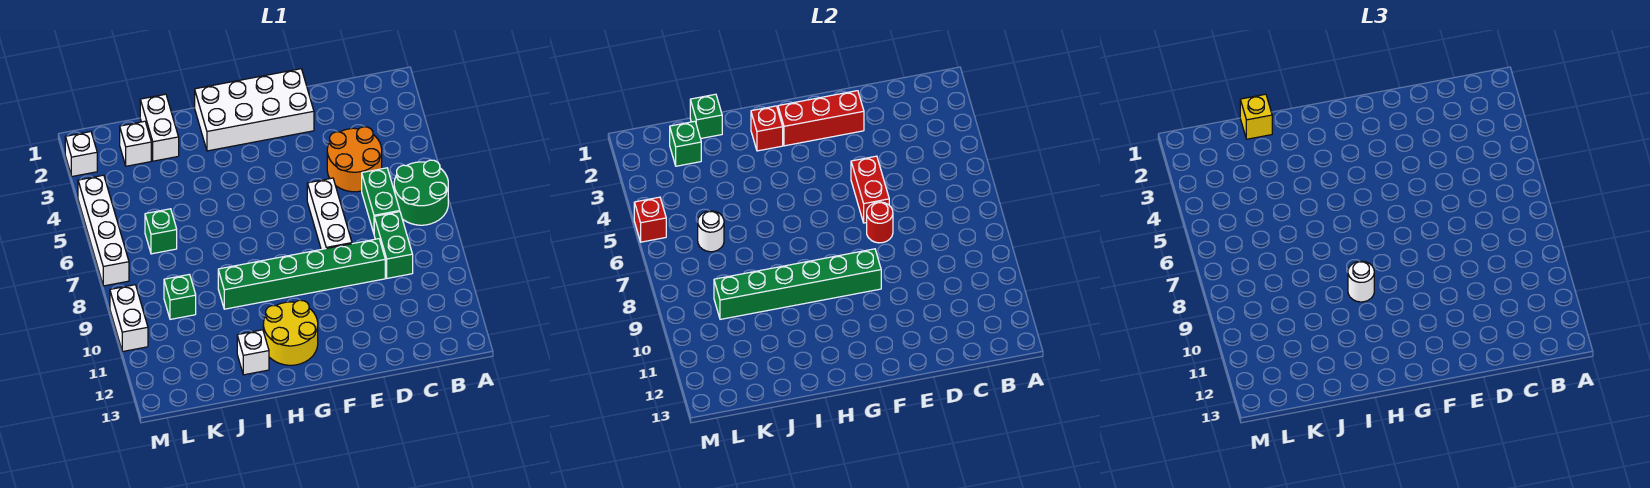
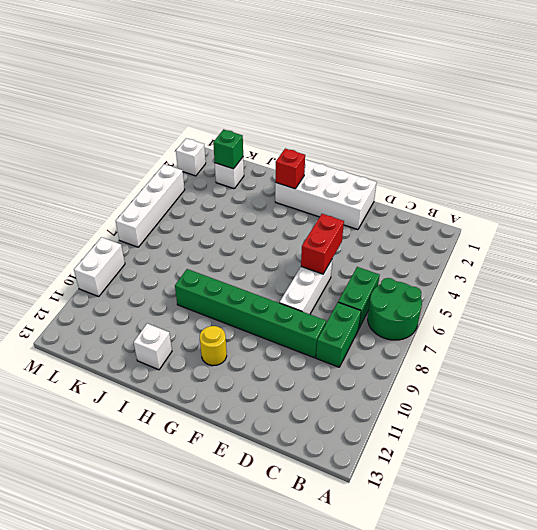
yellow round brick G11 level 1 -> yellow round brick G11:H12 level 1
none -> orange round brick C4:D5 level 1
none -> white brick J1:J2 level 1
none -> green brick K6 level 1

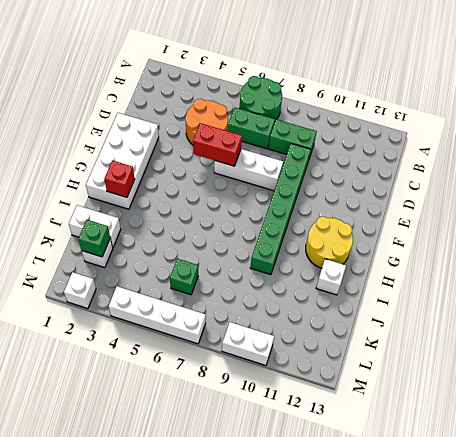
none -> green brick K9 level 1
none -> red brick E2:G2 level 2
none -> red round brick E7 level 2

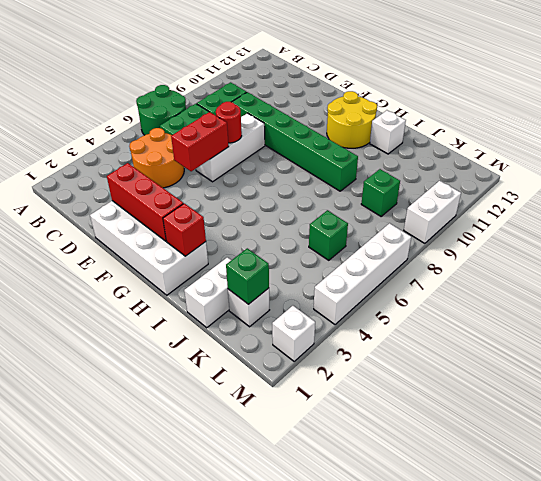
none -> green brick F9:K9 level 2
none -> green brick J1 level 2
none -> white round brick K6 level 2

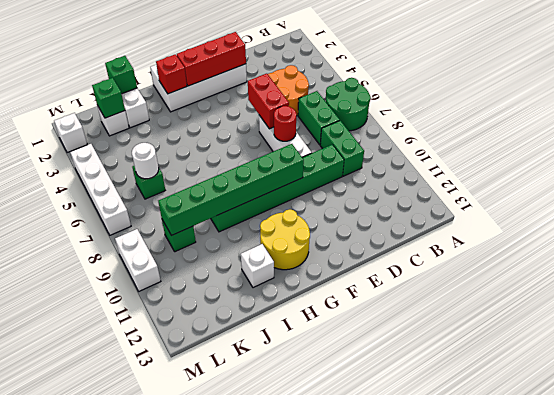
none -> red brick M5 level 2
none -> white round brick H9 level 3
none -> yellow brick J1 level 3

